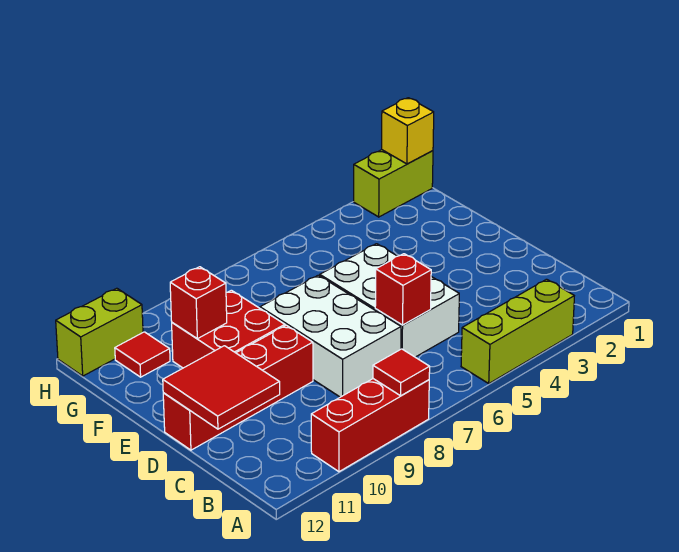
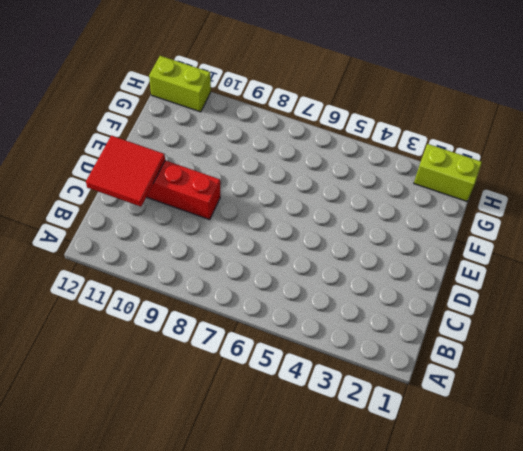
none -> lime brick A3:A5 level 1
none -> red brick A8:A10 level 1
none -> white brick C5:E6 level 1

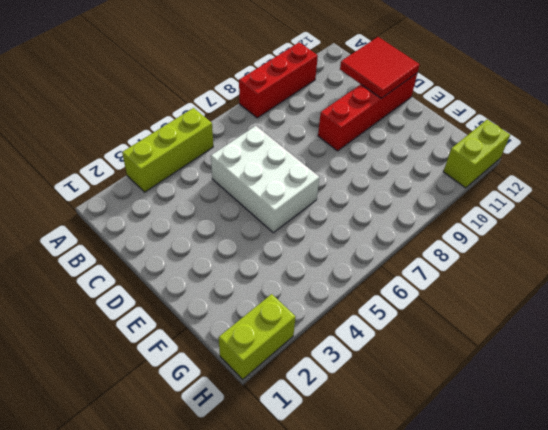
none -> white brick C7:E8 level 1
none -> red brick E9:F10 level 1
none -> red tile G11 level 1

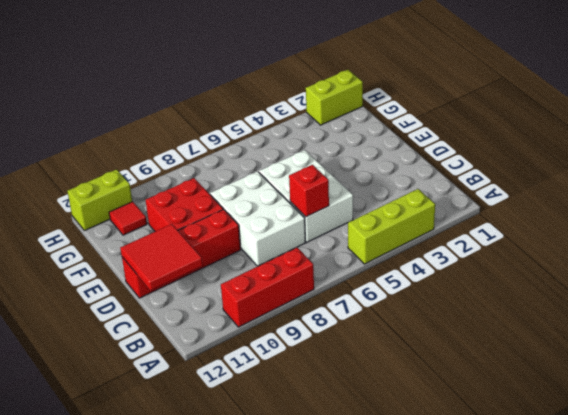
none -> red tile A8 level 2
none -> red brick F10 level 2
none -> yellow brick H1 level 2

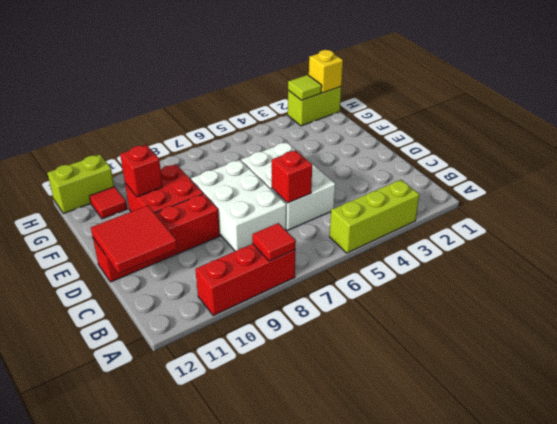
lime tile H2 level 2 -> none

